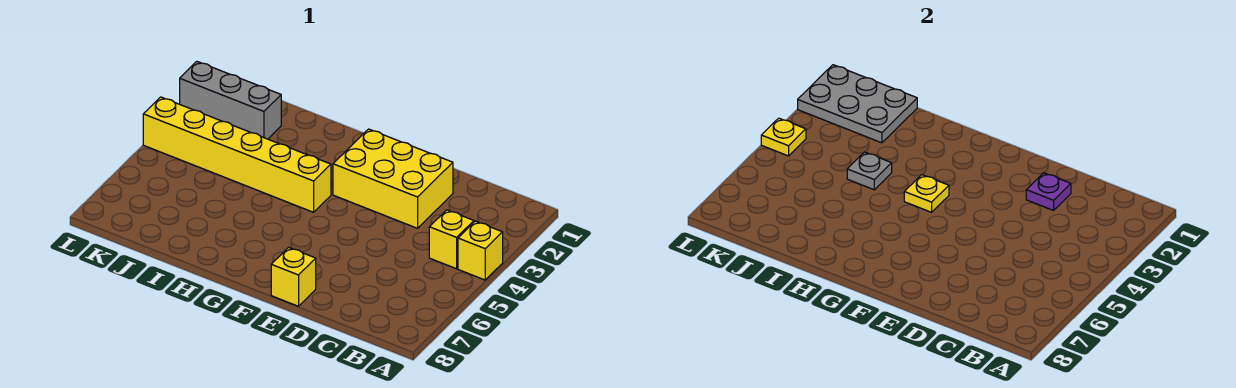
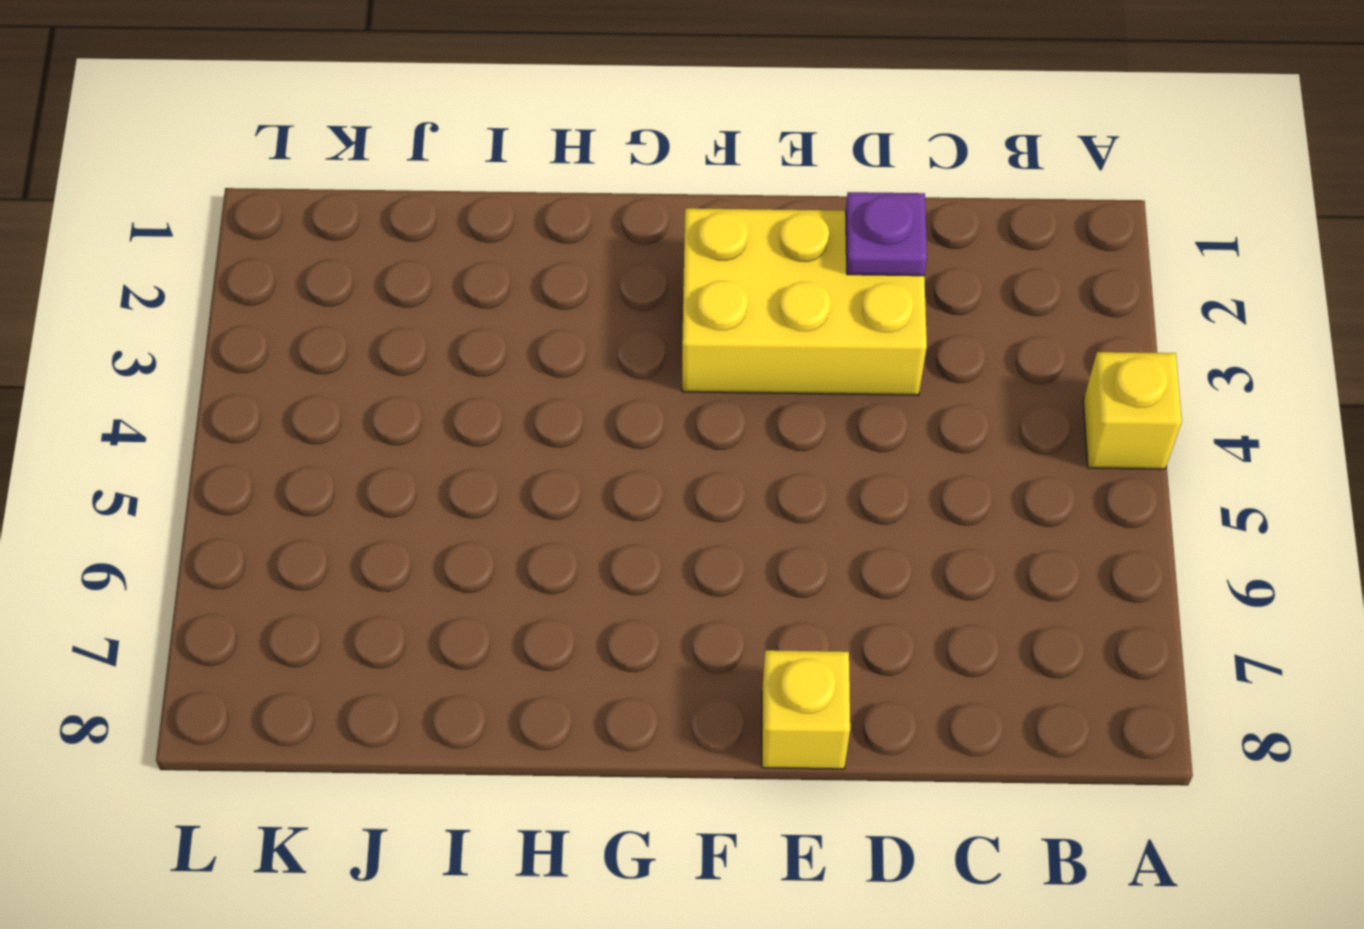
none -> yellow brick B4 level 1
none -> yellow brick G4:L4 level 1

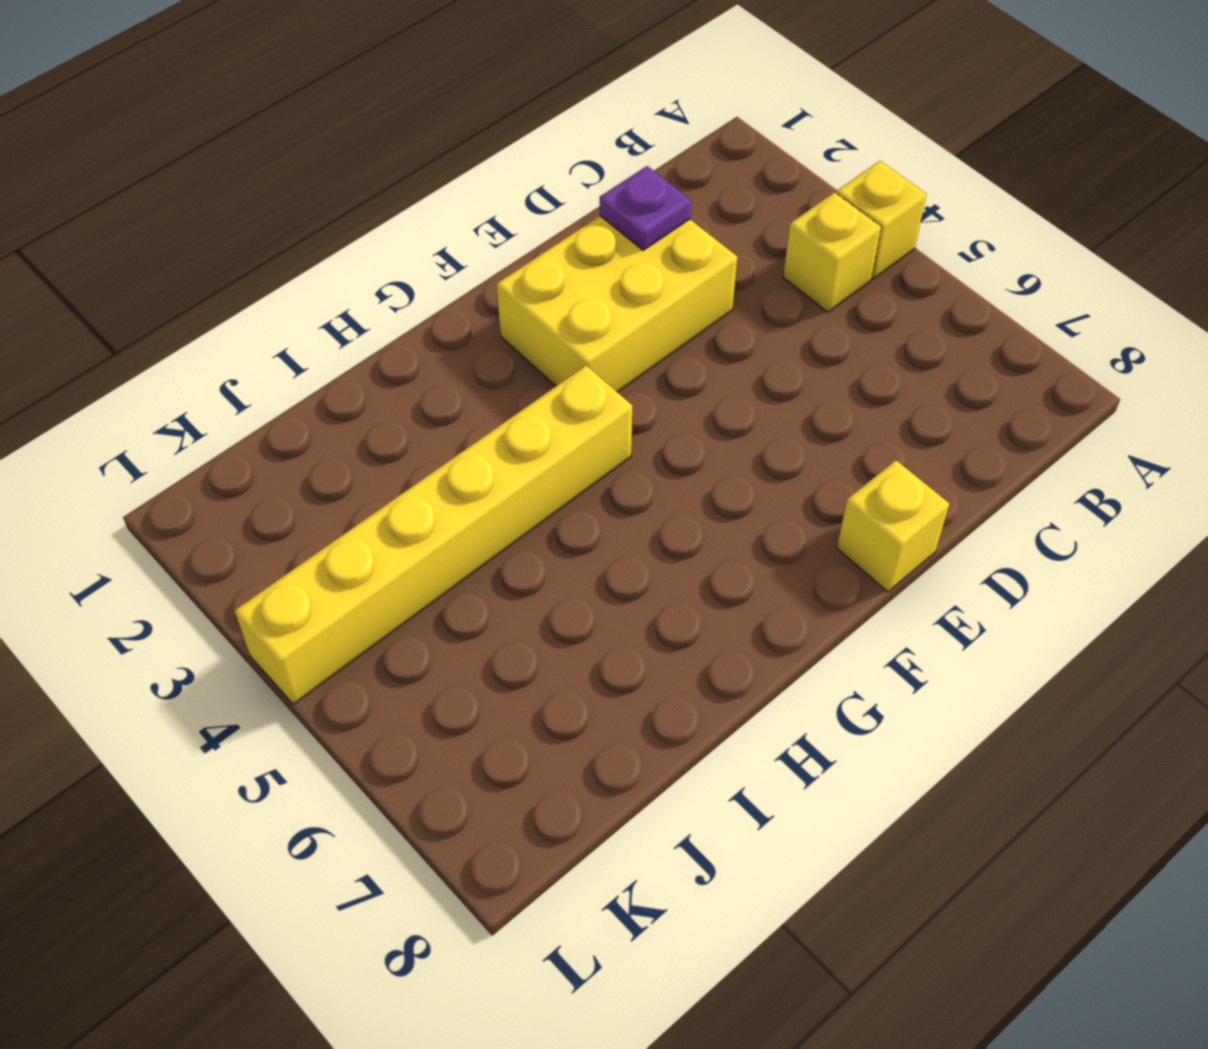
none -> grey brick J2:L2 level 1
none -> yellow plate G4 level 2

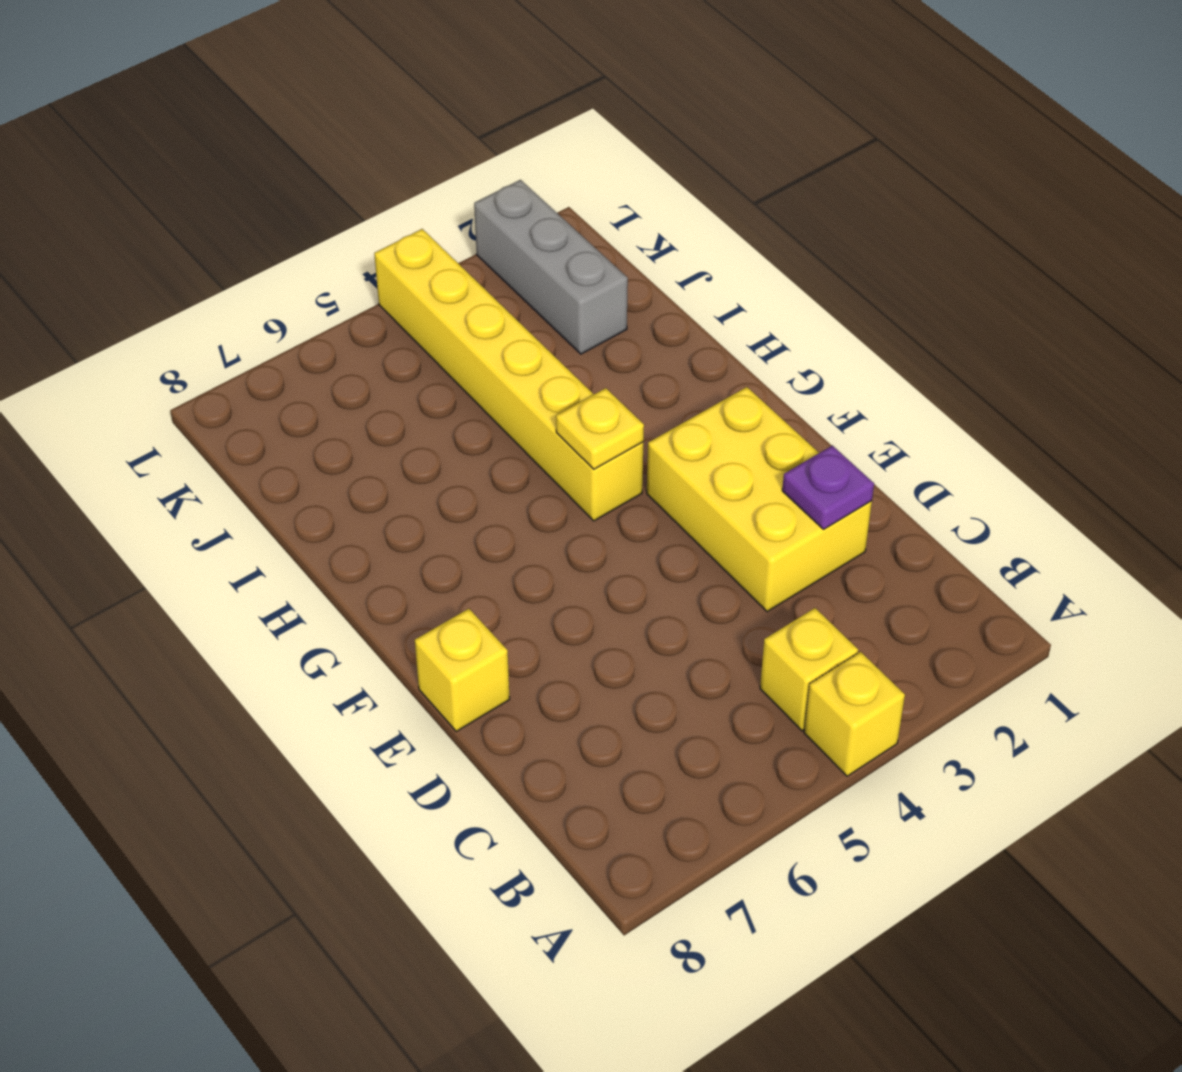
none -> grey plate I4 level 2
none -> grey plate J1:L2 level 2

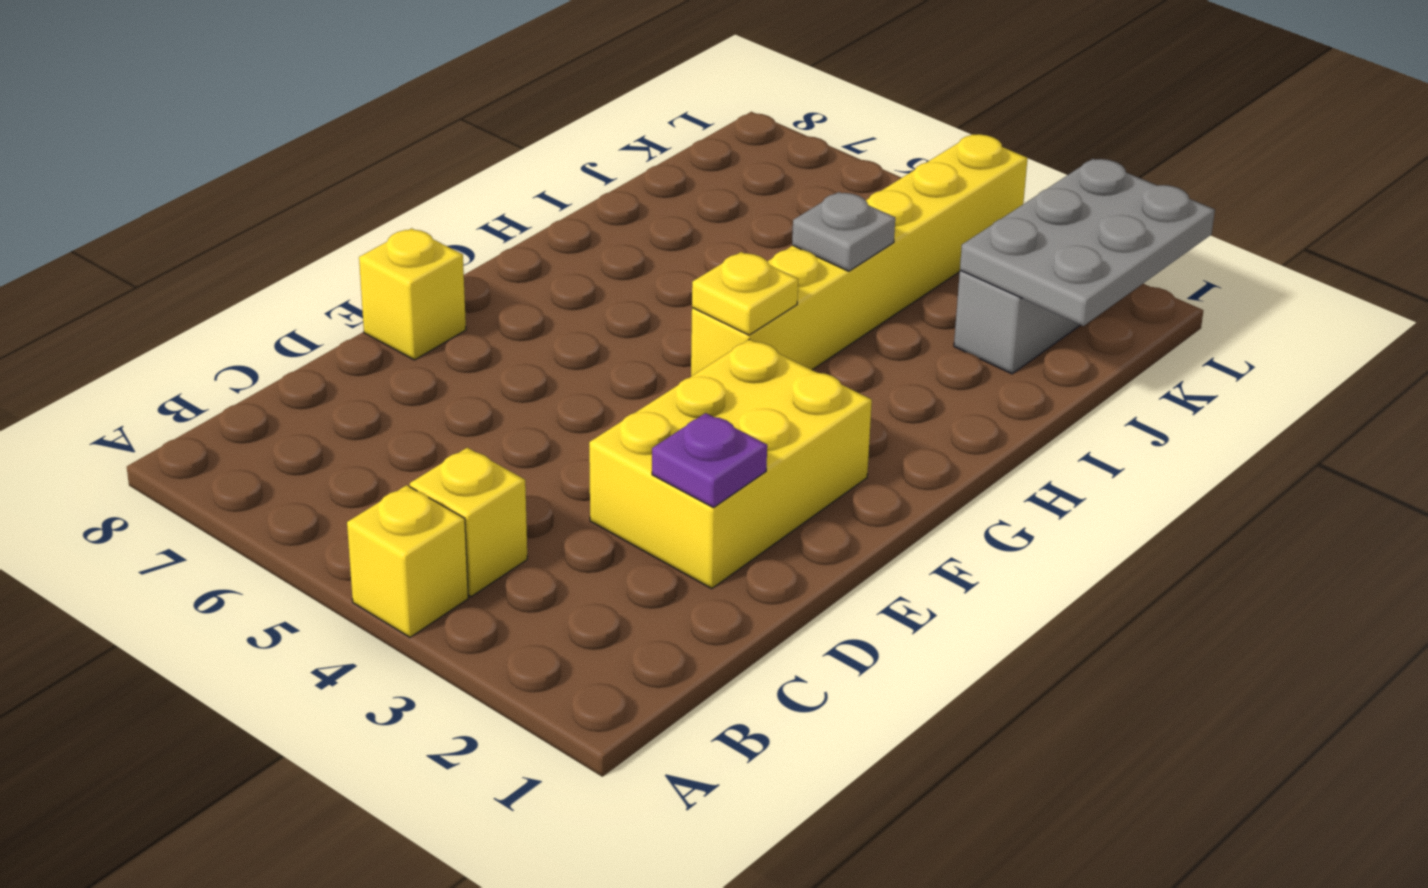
none -> yellow plate L4 level 2

